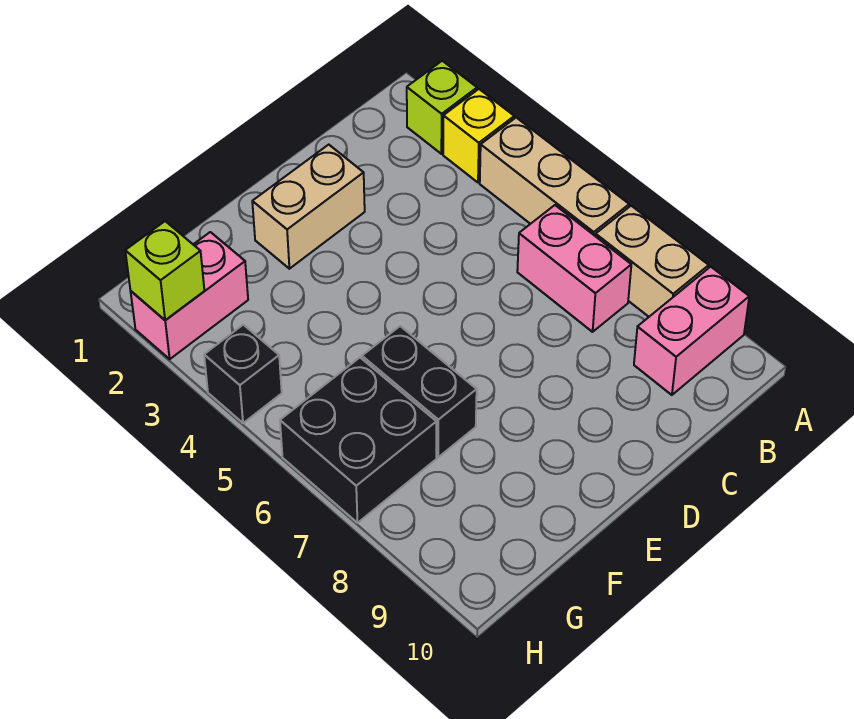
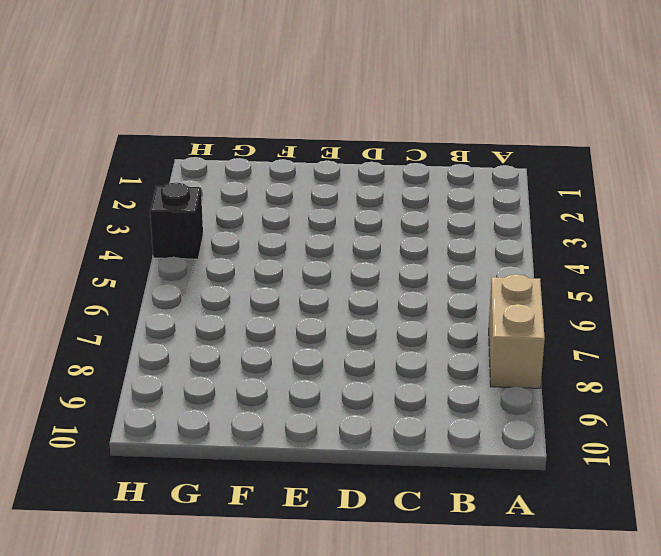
none -> lime brick A2 level 1
none -> yellow brick A3 level 1
none -> tan brick A4:A6 level 1

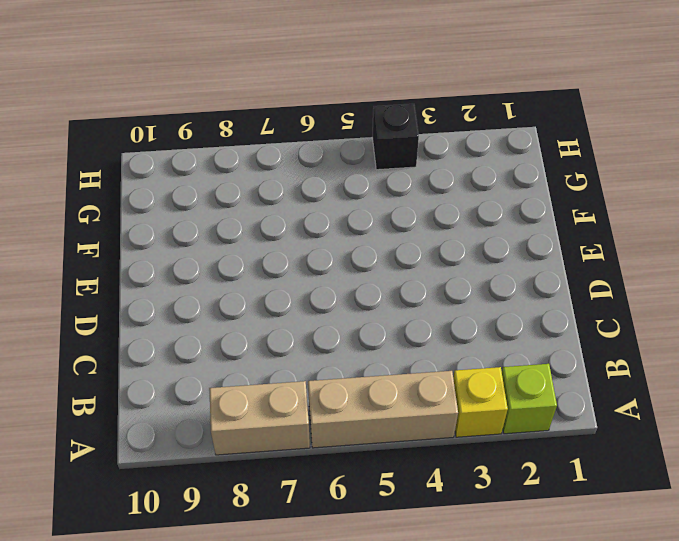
none -> pink brick A9:B9 level 1
none -> pink brick B6:B7 level 1
none -> tan brick D2:E2 level 1

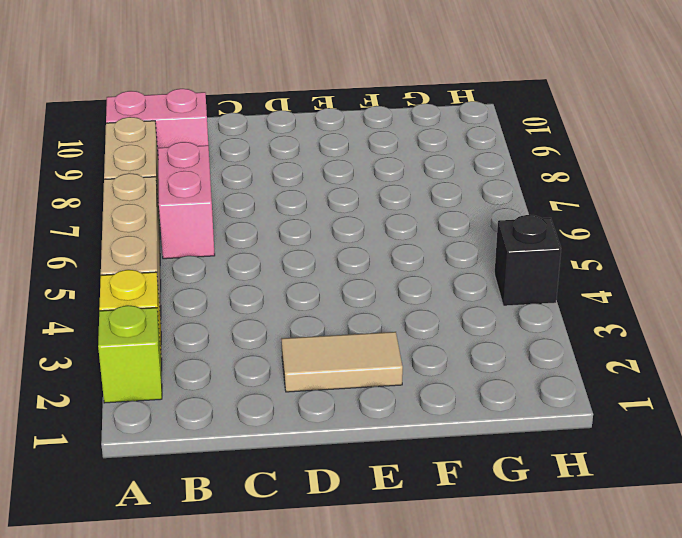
tan tile D2:E2 level 1 -> tan brick D2:E2 level 1
none -> black brick F6:F7 level 1
none -> pink brick G2:H2 level 1
none -> black brick G6:H7 level 1

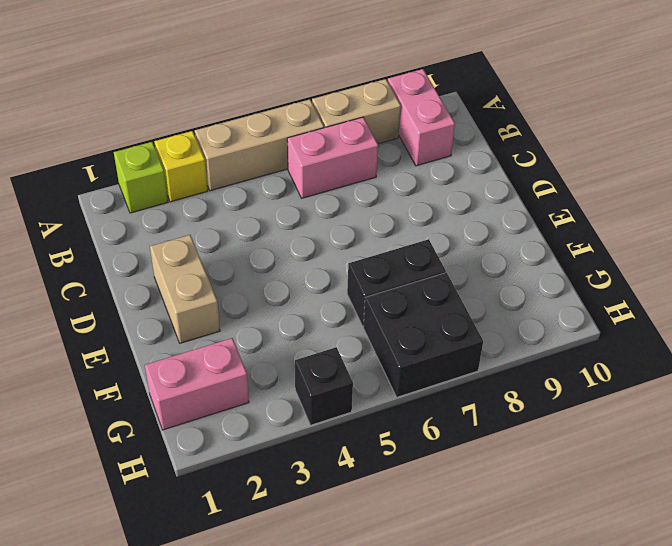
pink brick G1:G2 level 1 -> pink brick G2:H2 level 1
none -> lime brick H2 level 2

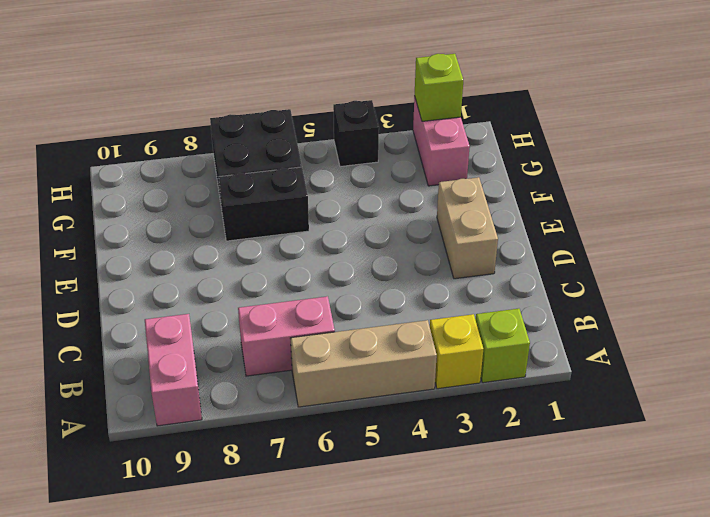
none -> tan brick A7:A8 level 1

